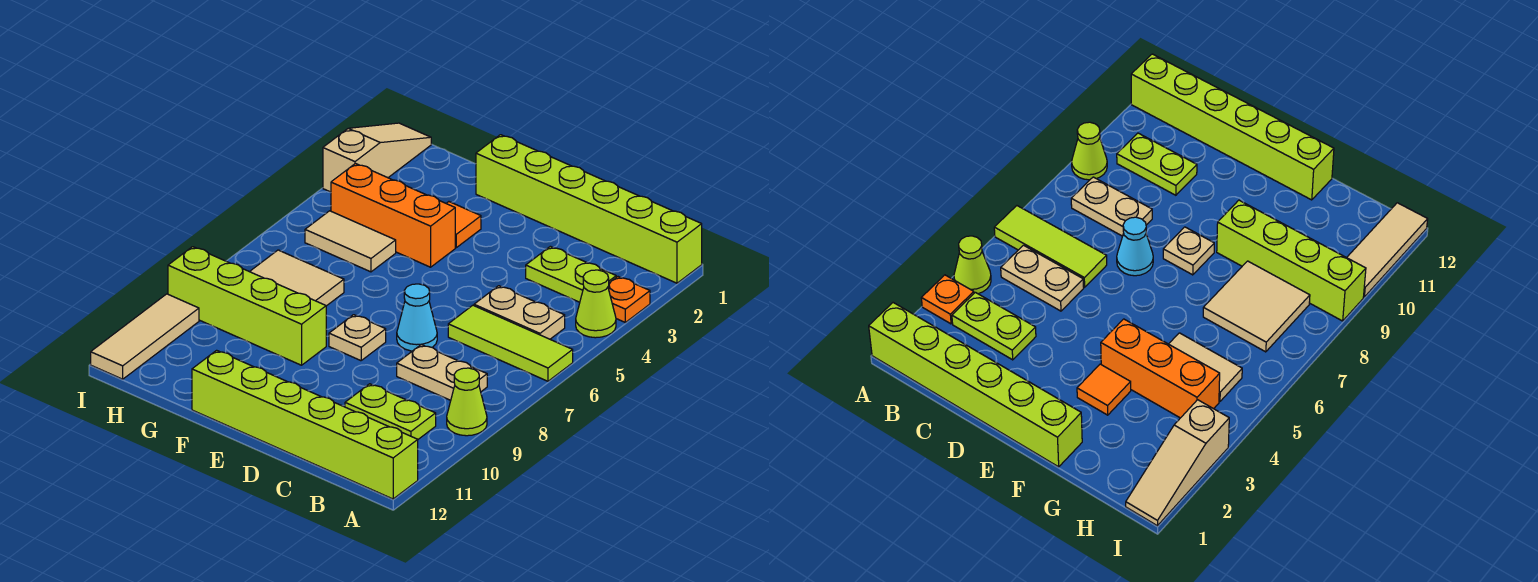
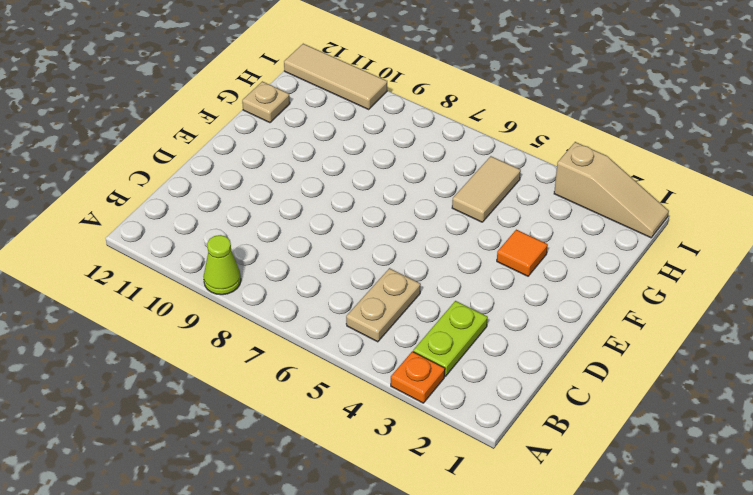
tan plate G12 level 1 -> tan plate E8 level 1
none -> lime brick A1:F1 level 1
none -> lime cone A4 level 1
none -> lime tile A6:C6 level 1

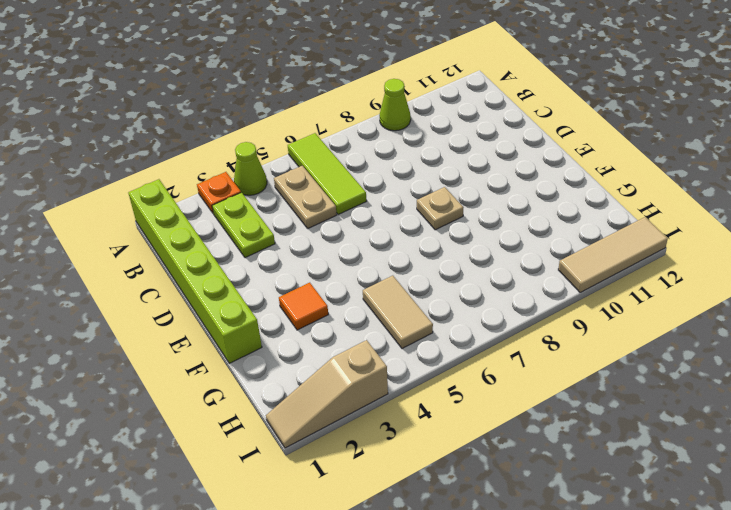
none -> lime brick A12:F12 level 1
none -> tan plate B8:C8 level 1
none -> lime plate B10:C10 level 1

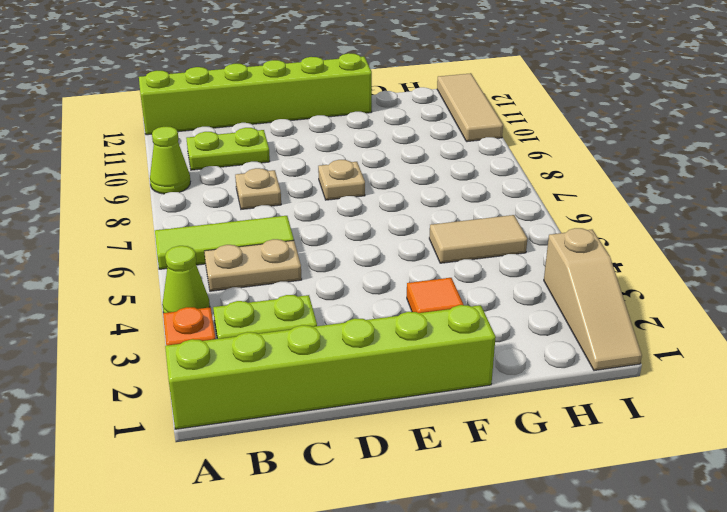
tan plate C8 level 1 -> tan plate B8:C8 level 1
none -> cyan cone D7 level 1
none -> orange brick F4:H4 level 1
none -> lime brick F9:I9 level 1

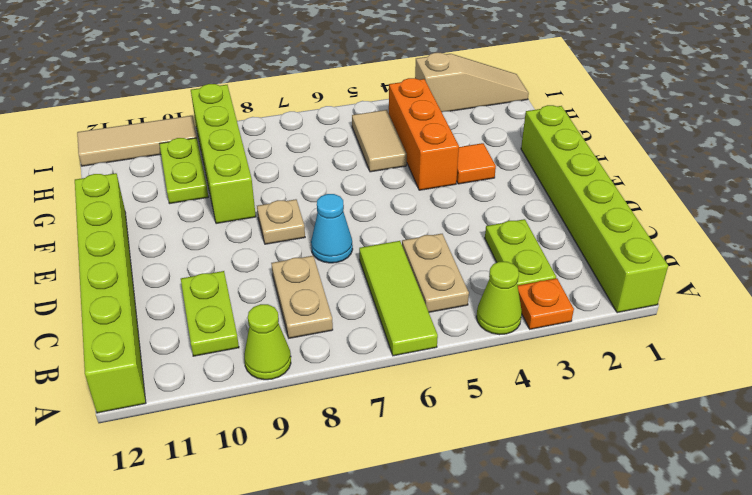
lime plate G10:H10 level 1 -> none
none -> tan tile G7:H8 level 1

